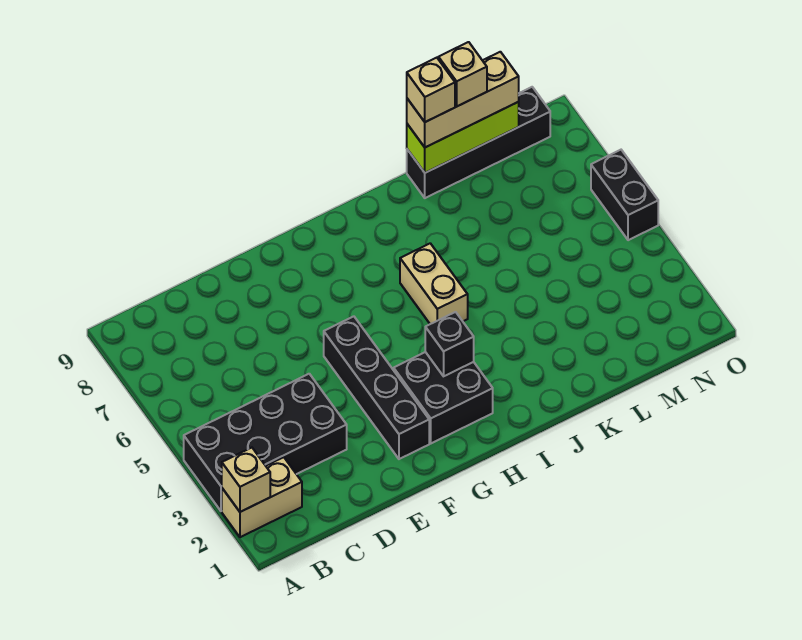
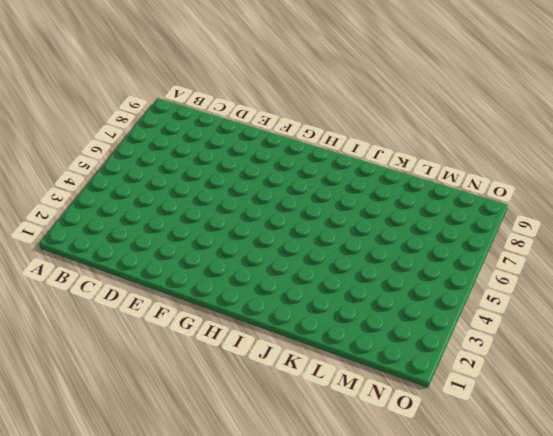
none -> tan brick A2:B2 level 1
none -> black brick A3:D4 level 1
none -> black brick F2:F5 level 1

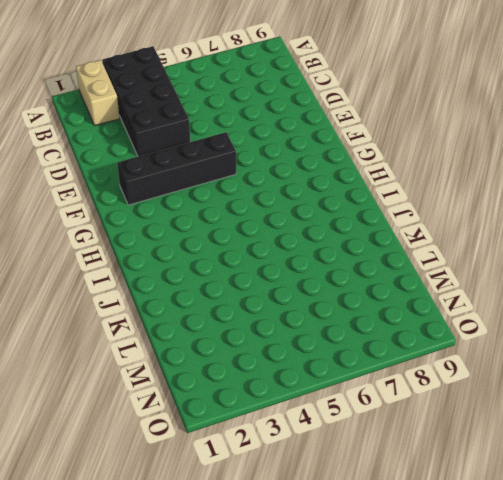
none -> black brick G2:H3 level 1
none -> tan brick I5:I6 level 1
none -> black brick K9:N9 level 1

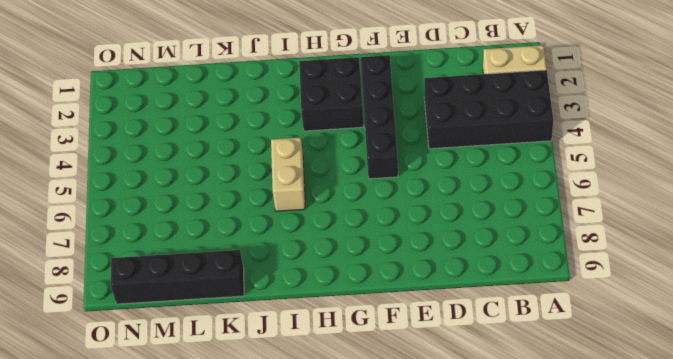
none -> black brick O5:O6 level 1
none -> tan brick A2 level 2
none -> black brick H3 level 2

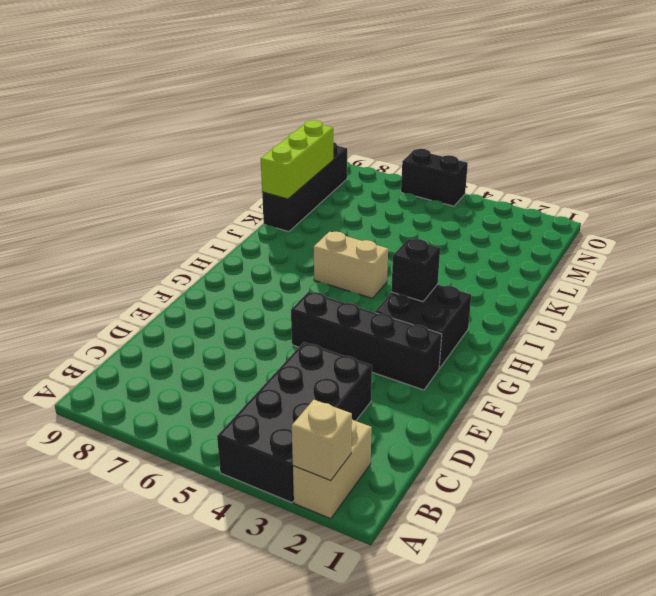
none -> tan brick K9:M9 level 3
none -> tan brick K9 level 4
none -> tan brick L9 level 4

